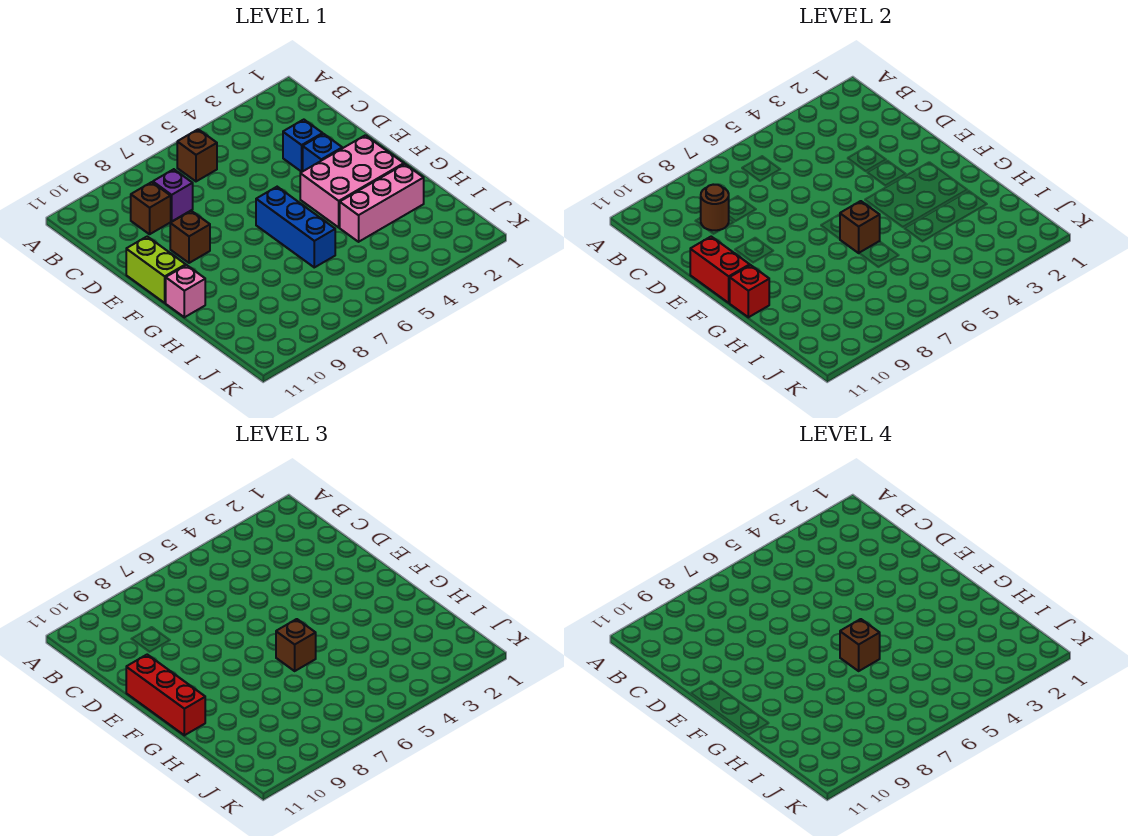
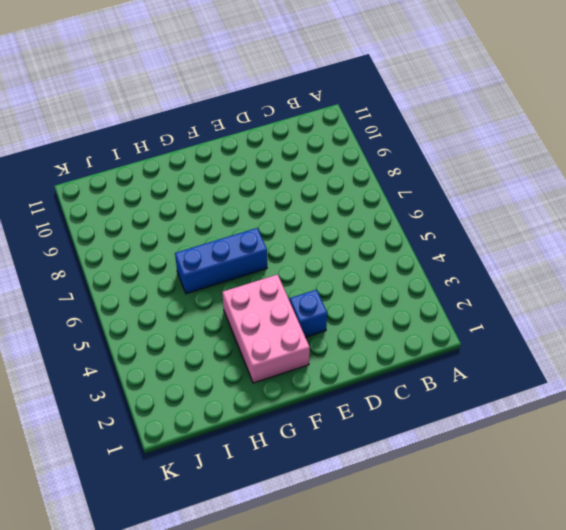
none -> brown brick B6 level 1
none -> purple brick C8 level 1
none -> brown brick C9 level 1

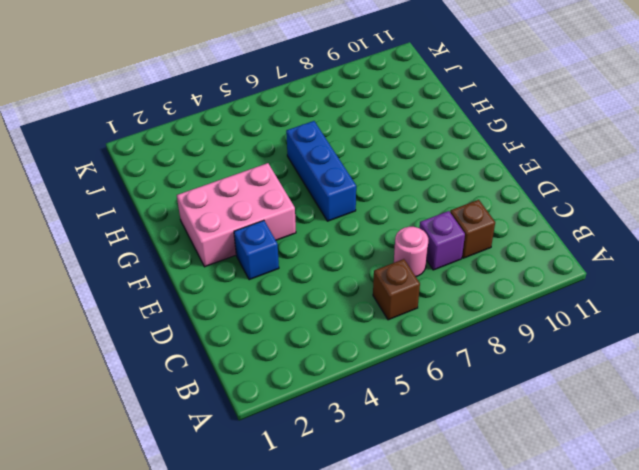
pink round brick C7 level 1 -> none
none -> blue brick D3 level 1
none -> brown brick E9 level 1
none -> lime brick E11:F11 level 1

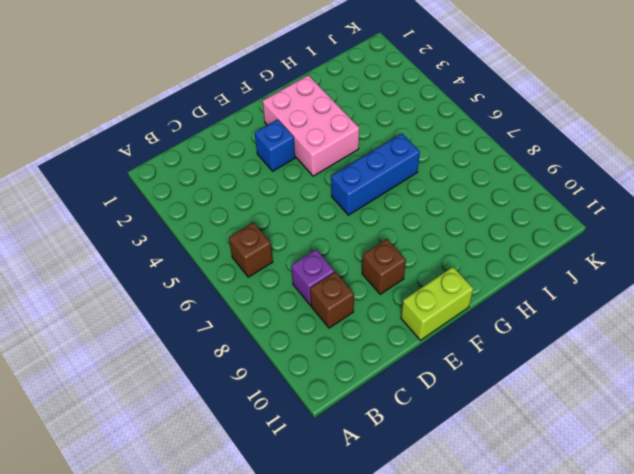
none -> blue brick D3 level 1
none -> pink brick G11 level 1
none -> pink brick H2:H4 level 1

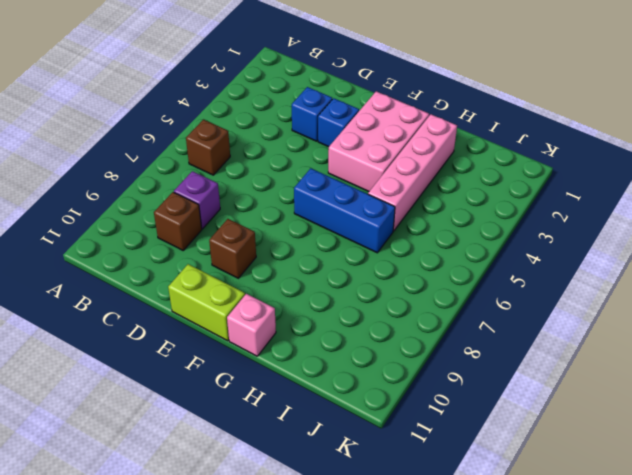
pink brick H2:H5 level 1 -> pink brick H2:H4 level 1
none -> brown round brick C9 level 2
none -> red brick E11:F11 level 2
none -> brown brick G6 level 2

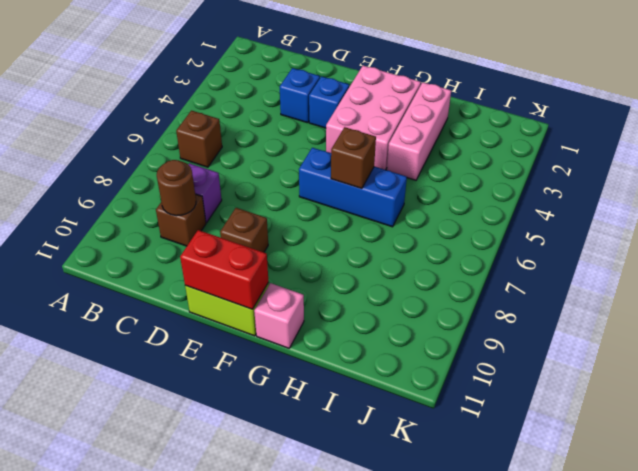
none -> red brick G11 level 2
none -> red brick E11:G11 level 3
none -> brown brick G6 level 3

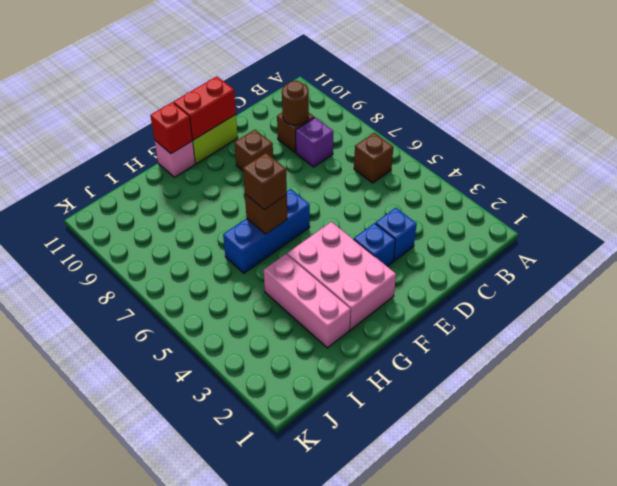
none -> red brick E11:G11 level 3
none -> brown brick G6 level 4

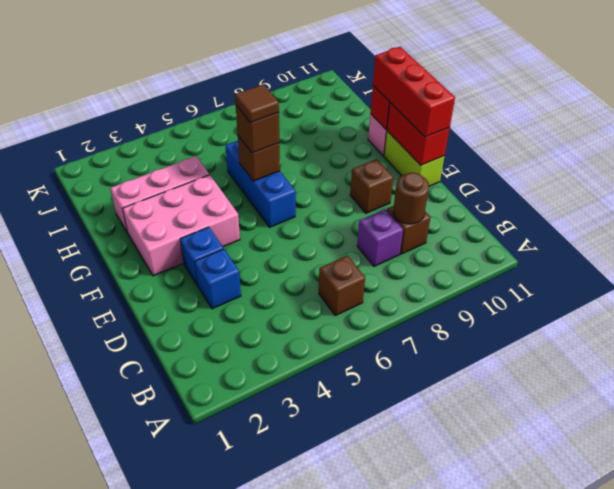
brown tile G6 level 4 -> brown brick G6 level 4

